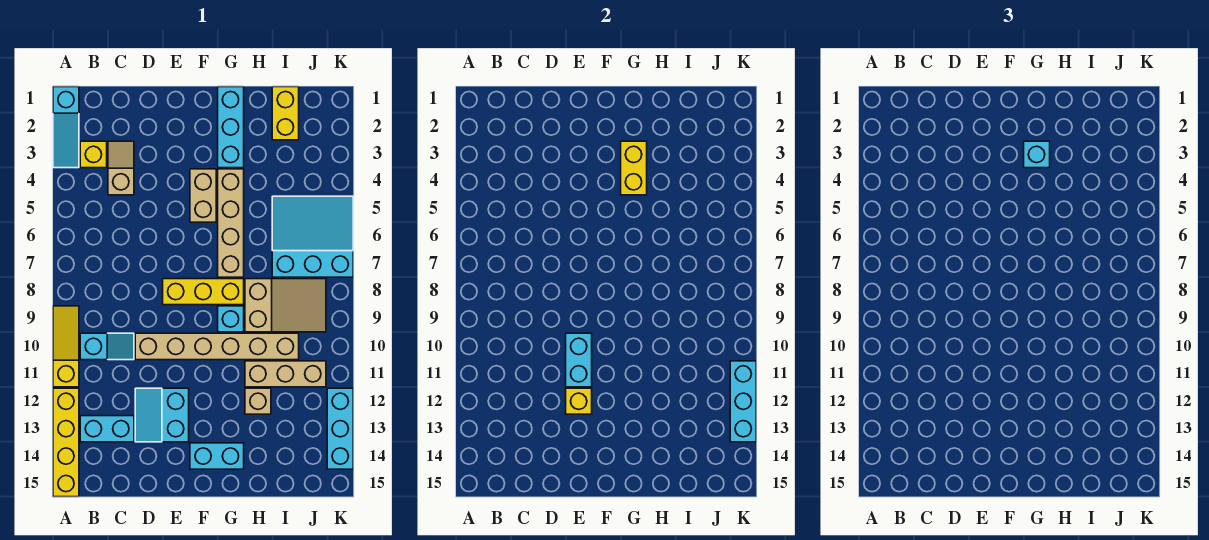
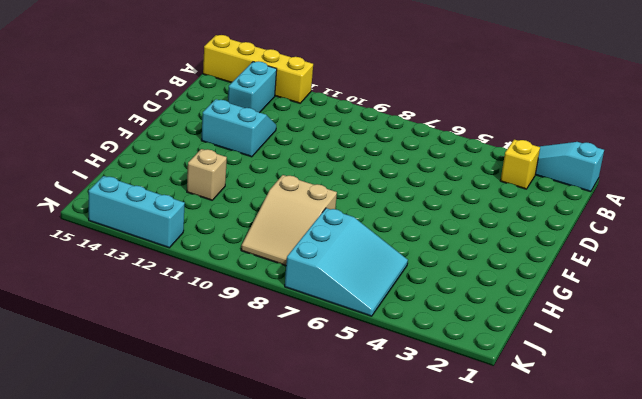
none -> yellow slope A9:A11 level 1 top 11
none -> cyan slope B10:C10 level 1 top B
none -> tan slope C3:C4 level 1 top 4

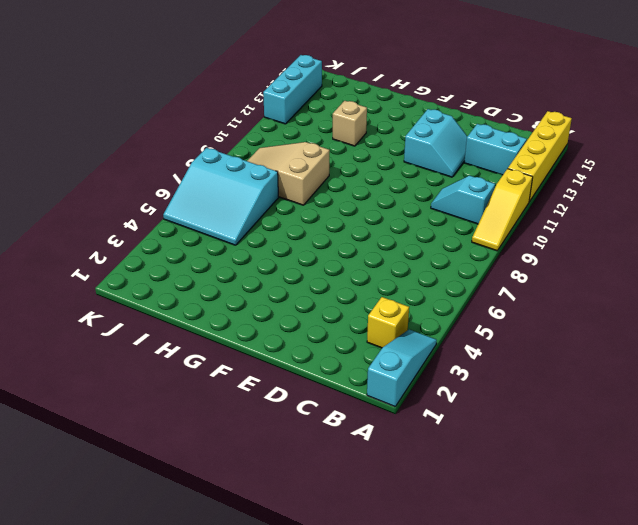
none -> tan slope C3:C4 level 1 top 4
none -> tan brick D10:I10 level 1
none -> yellow brick E8:G8 level 1

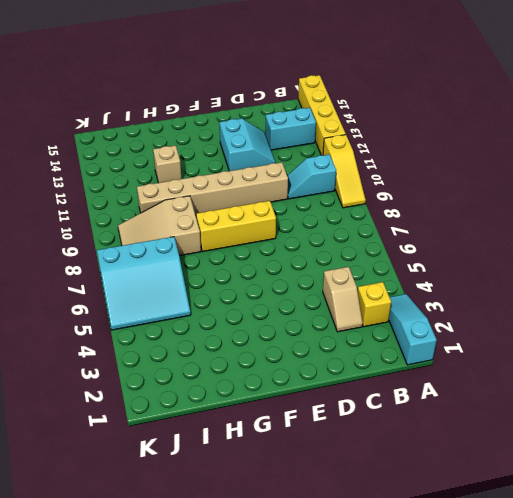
none -> tan brick F4:F5 level 1
none -> cyan brick F14:G14 level 1
none -> cyan brick G1:G3 level 1

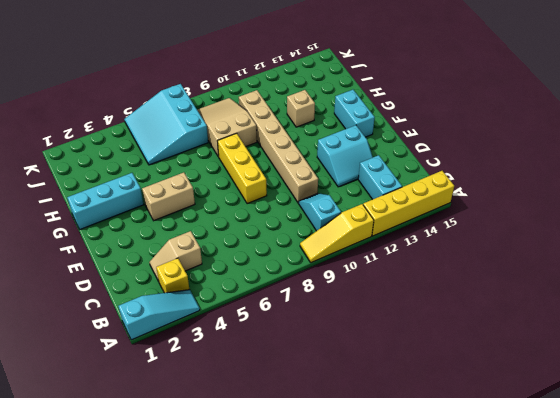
none -> tan brick G4:G7 level 1
none -> cyan brick G9 level 1
none -> tan brick H11:J11 level 1

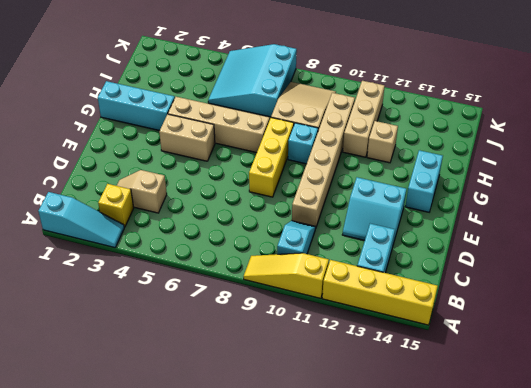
none -> yellow brick I1:I2 level 1
none -> cyan brick K12:K14 level 1
none -> cyan brick E10:E11 level 2

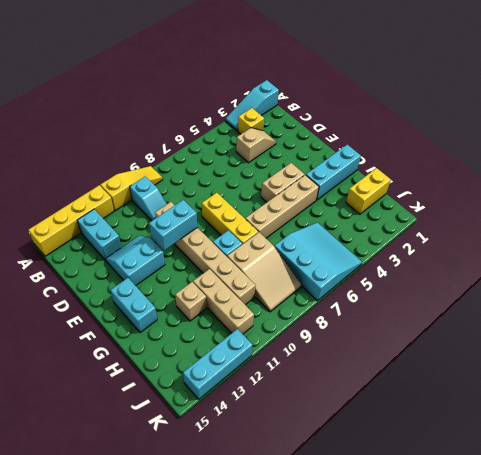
none -> yellow brick E12 level 2
none -> yellow brick G3:G4 level 2
none -> cyan brick K11:K13 level 2

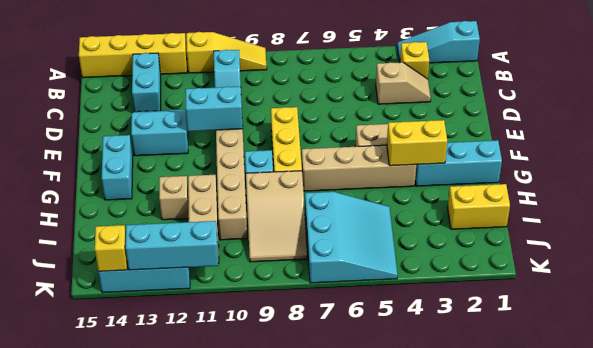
yellow brick K14 level 2 -> yellow brick E12 level 2
none -> cyan brick G3 level 3

